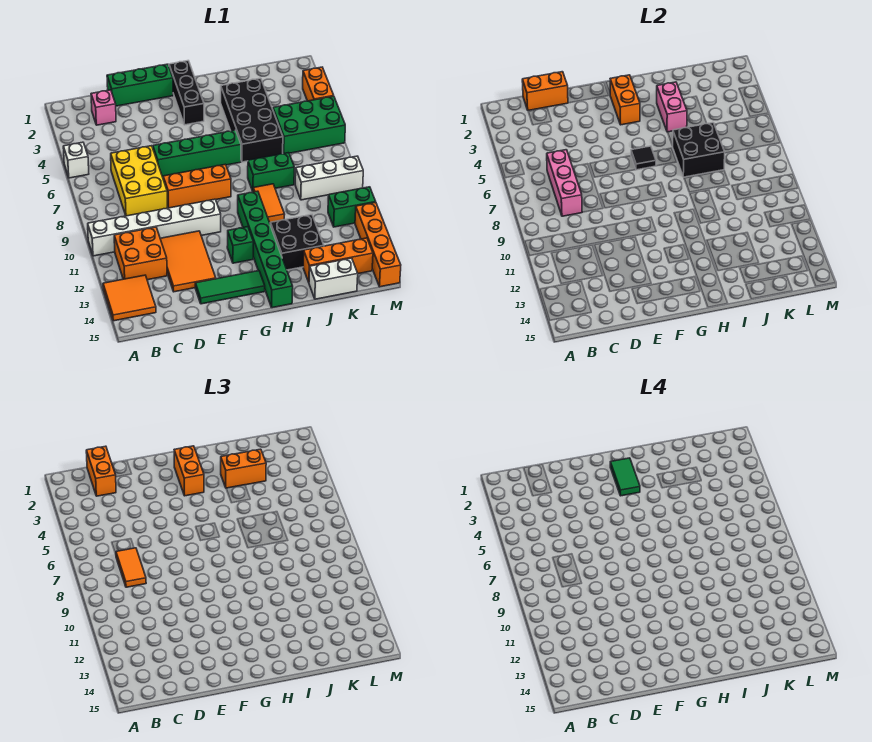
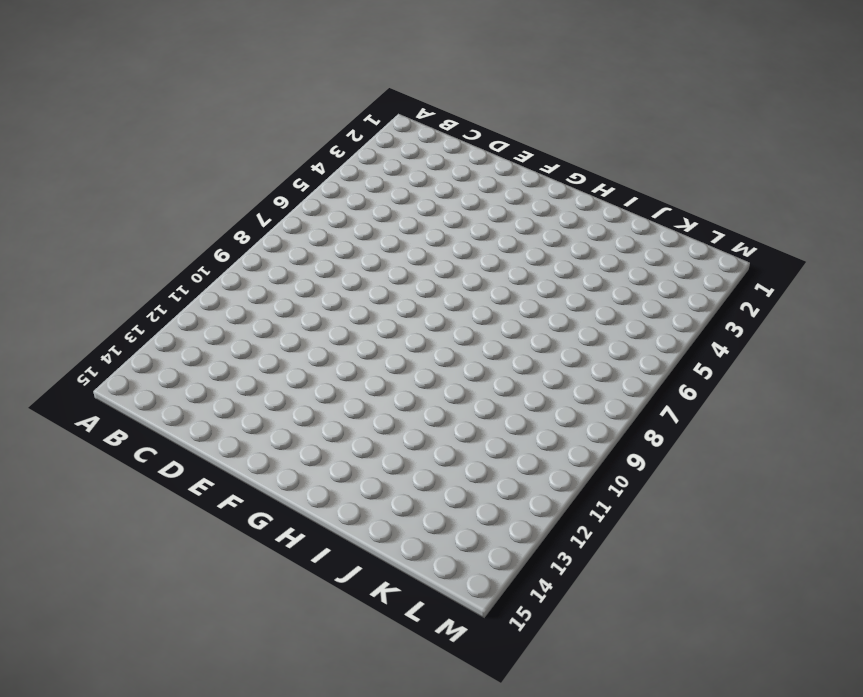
none -> white brick A5 level 1
none -> white brick A10:F10 level 1
none -> orange tile A13:B14 level 1
none -> orange brick B11:C12 level 1

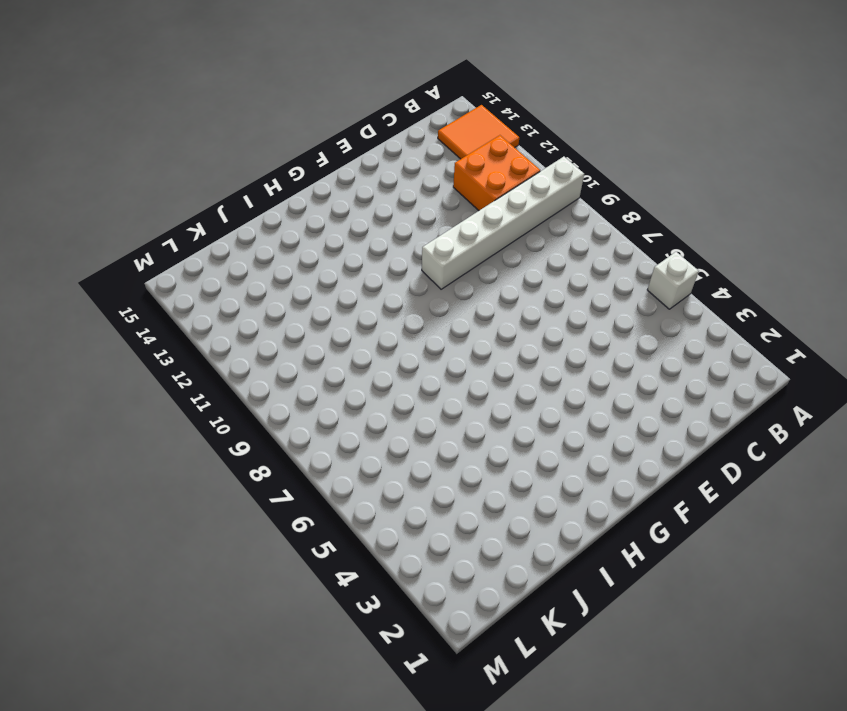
none -> pink brick C2 level 1
none -> yellow brick C6:D8 level 1
none -> green brick D1:F1 level 1
none -> orange tile D11:E13 level 1

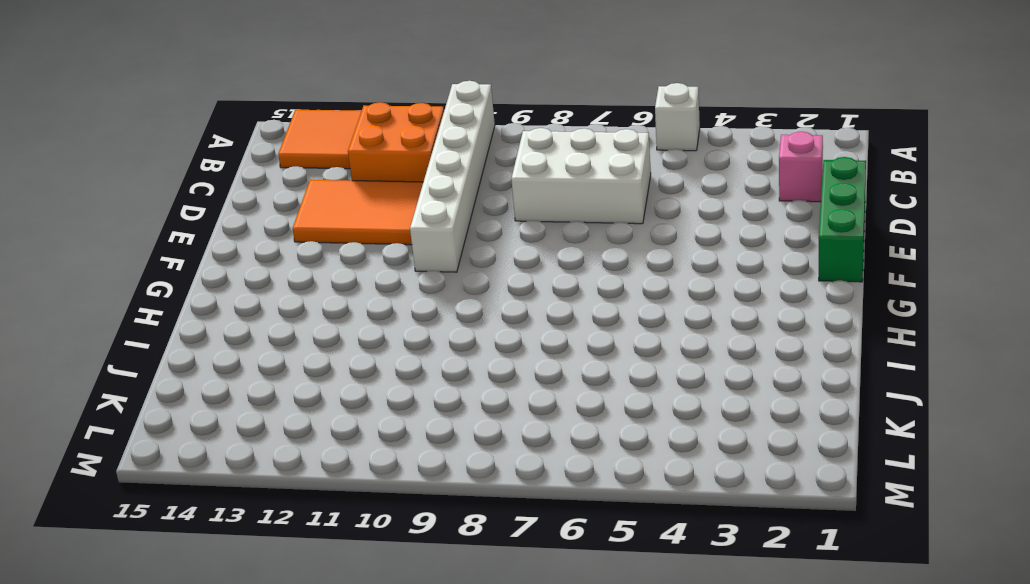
white brick C6:D8 level 1 -> yellow brick C6:D8 level 1
none -> green brick E6:H6 level 1
none -> orange brick E8:G8 level 1
none -> green tile E14:G14 level 1
none -> black brick G1:G3 level 1

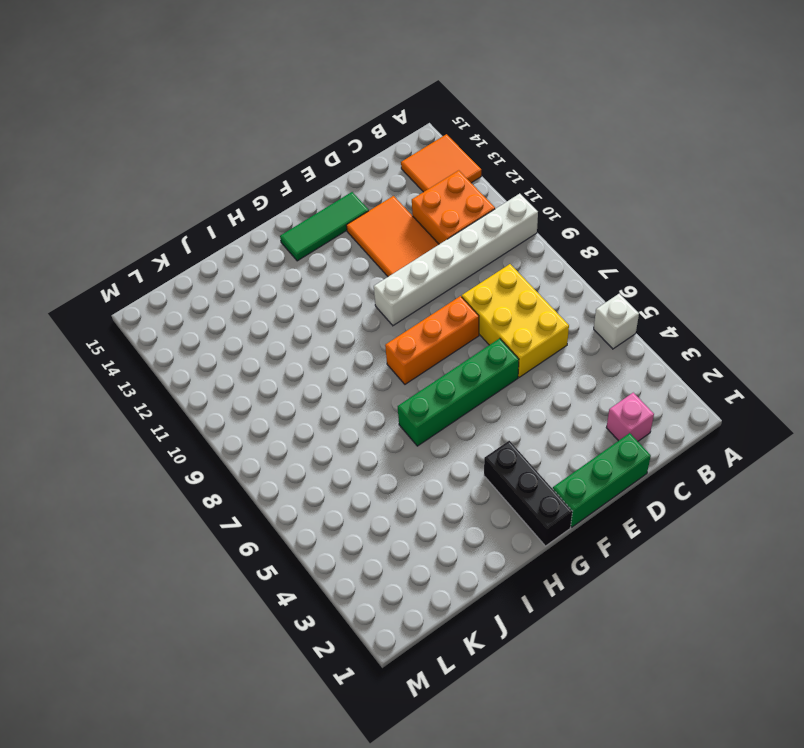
none -> green brick G12 level 1
none -> green brick H10:H15 level 1
none -> black brick I3:J6 level 1
none -> green brick I8:J8 level 1

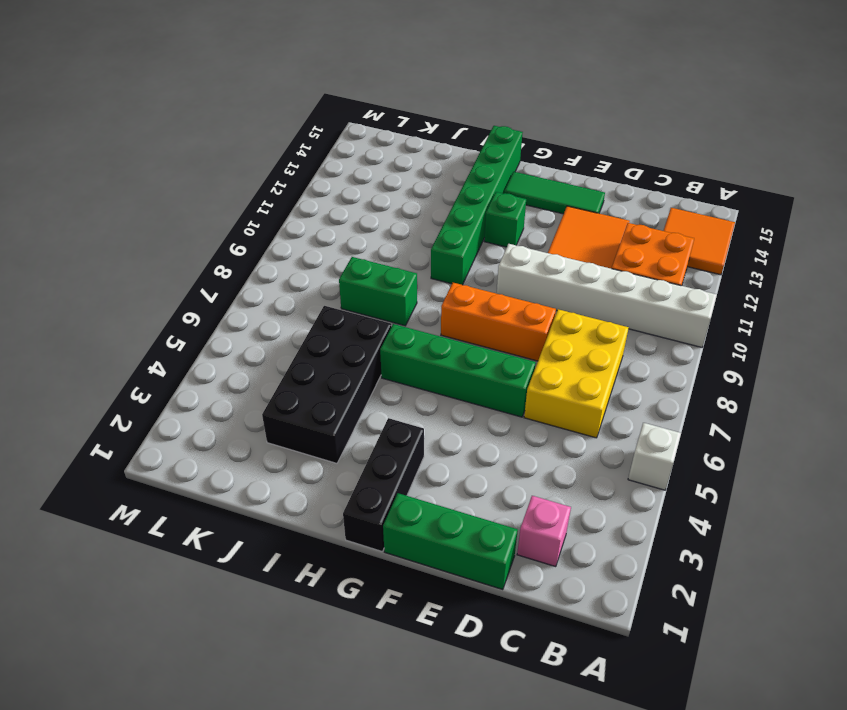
none -> orange tile I9:I10 level 1
none -> black brick I12:J13 level 1
none -> orange brick J14:L14 level 1
none -> white brick J15:K15 level 1

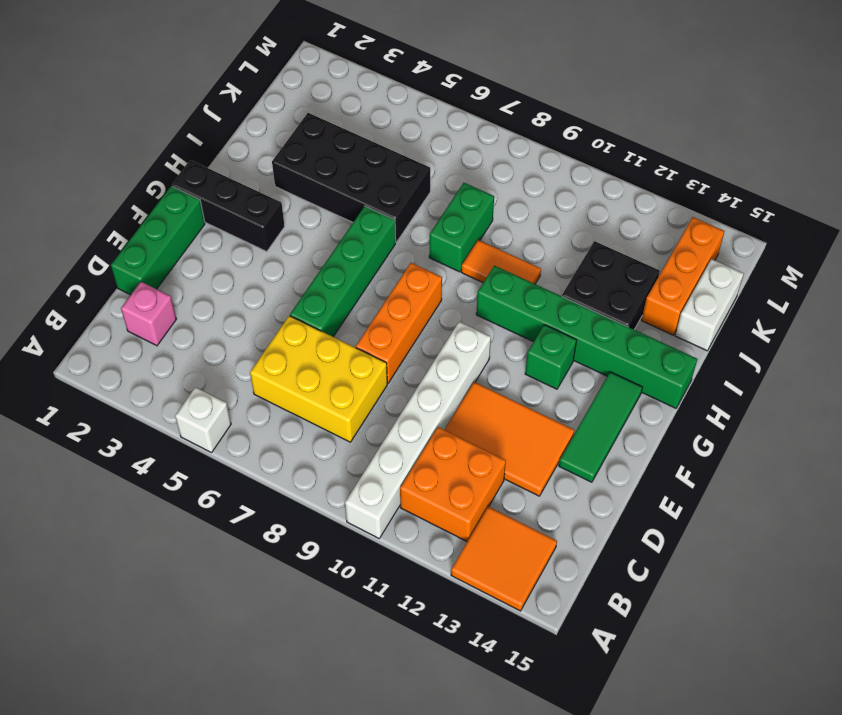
none -> green brick K5:M6 level 1
none -> white brick K9:M9 level 1
none -> green brick L11:M11 level 1
none -> orange brick M3:M4 level 1

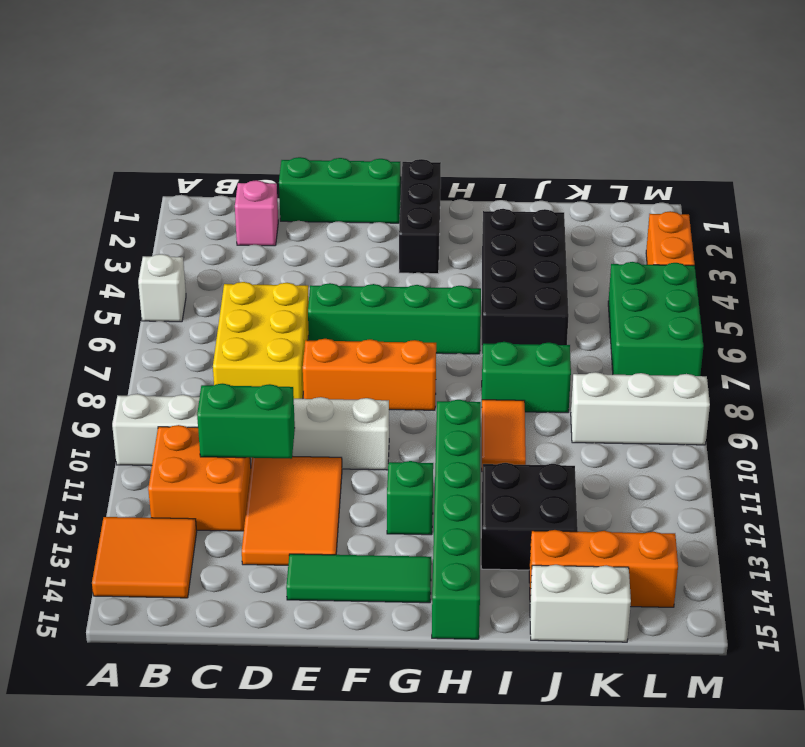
green brick C11:D11 level 2 -> green brick L11:M11 level 1
green brick L5:M7 level 1 -> green brick K5:M6 level 1
none -> orange brick M12:M15 level 1
none -> orange brick C1:D1 level 2
none -> pink brick C6:C8 level 2
none -> orange brick G2:G3 level 2

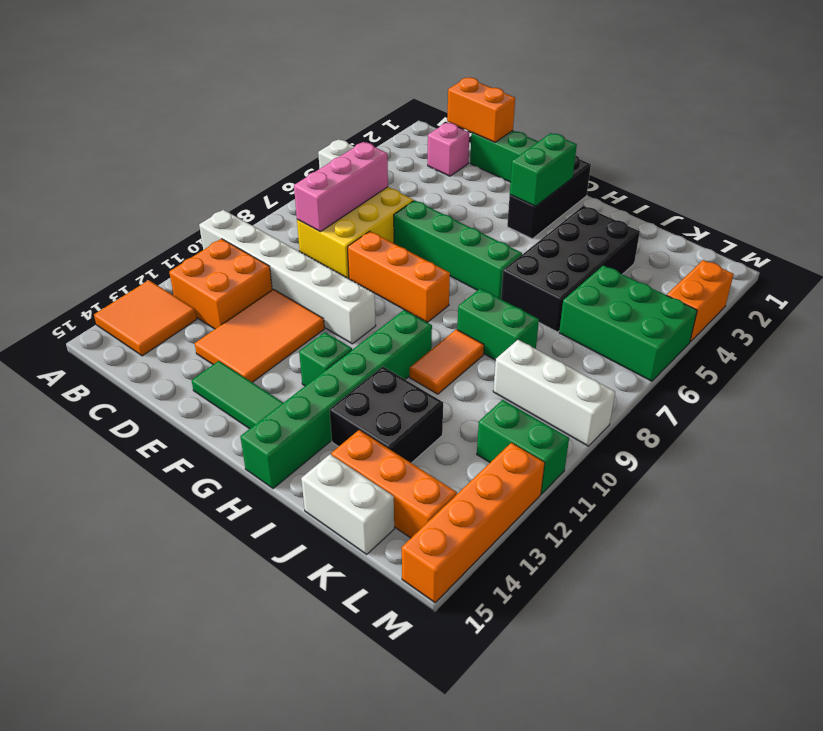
green brick G2:G3 level 2 -> orange brick G2:G3 level 2
none -> black tile G6 level 2
none -> pink brick I3:I4 level 2
none -> black brick I6:J7 level 2
none -> orange brick C1:C2 level 3

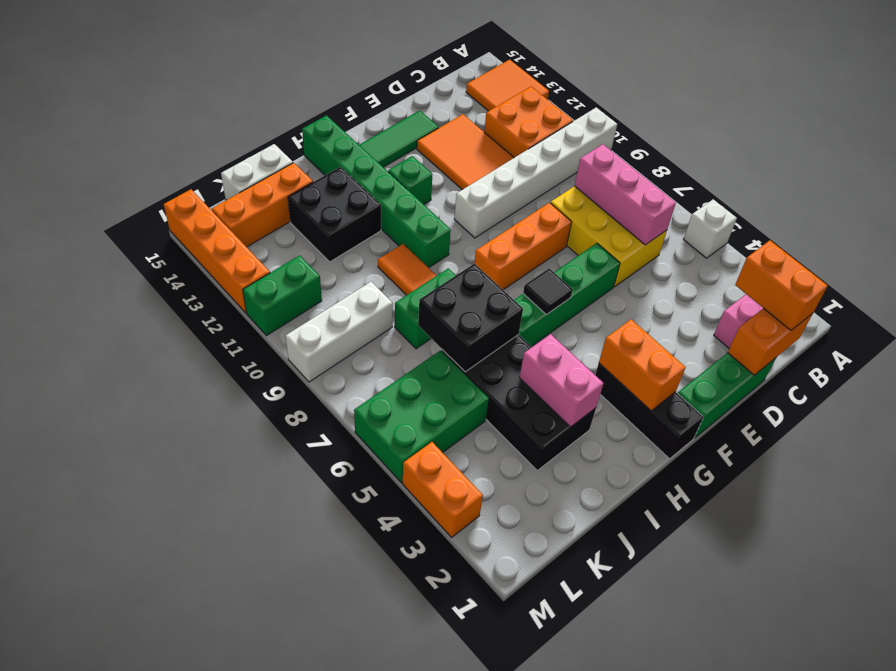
none -> orange tile C7:C8 level 3
none -> orange brick G2:G3 level 3
none -> orange brick I3:J3 level 3
none -> green tile G2:G3 level 4

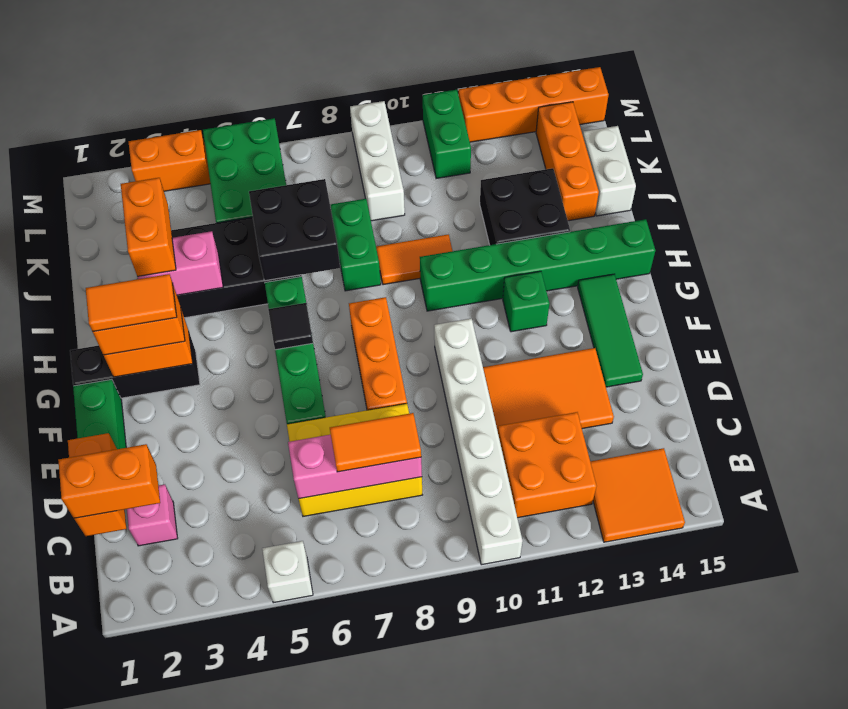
orange tile G2:G3 level 4 -> green tile G2:G3 level 4

